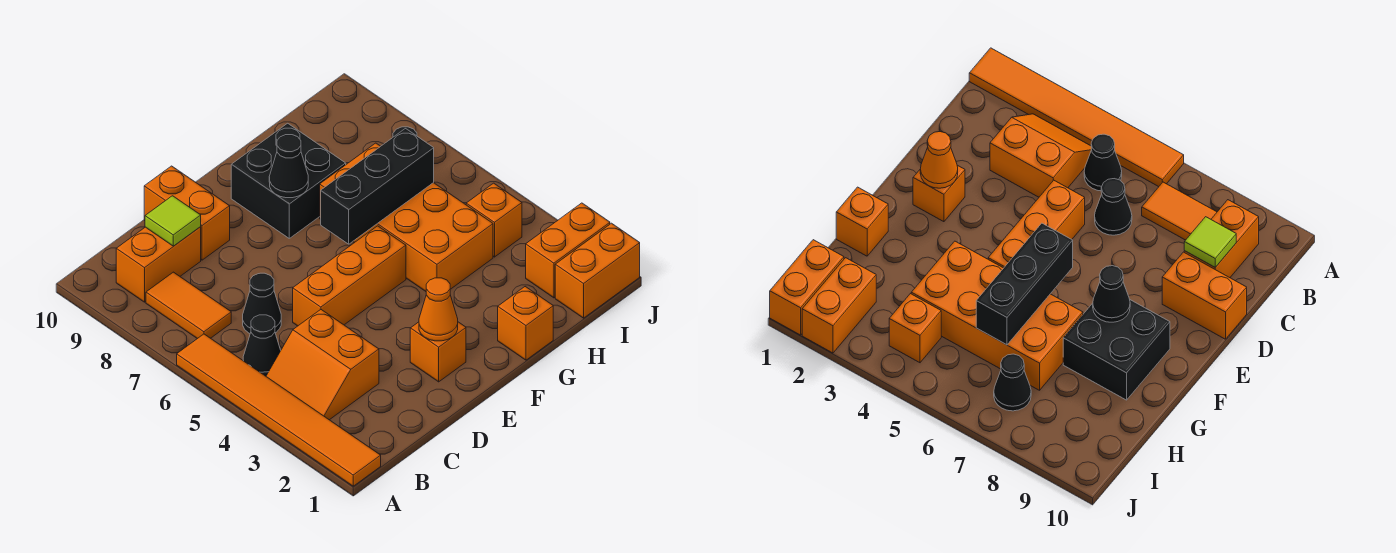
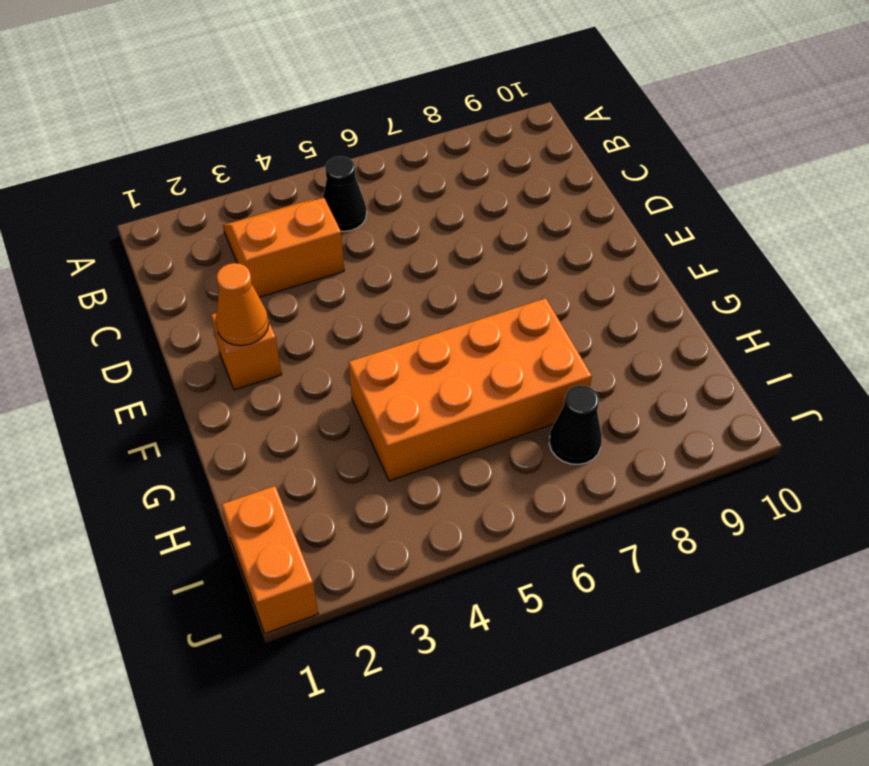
none -> orange tile A1:A6 level 1
none -> orange tile B7:B8 level 1
none -> orange brick B9:C9 level 1

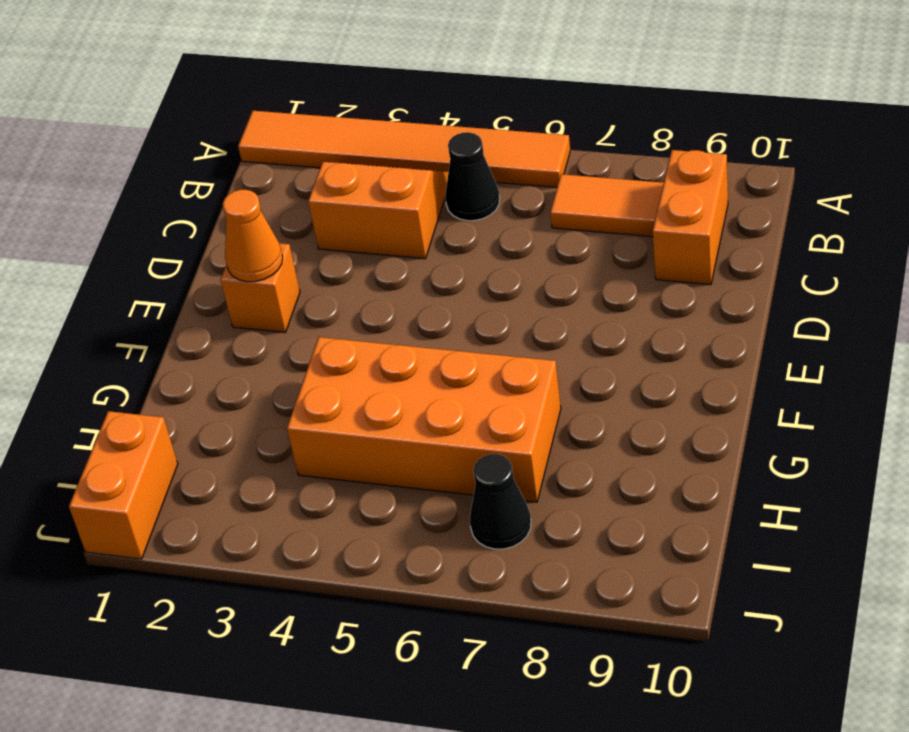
none -> black cone C6 level 1
none -> orange brick D5:F5 level 1
none -> orange brick D9:D10 level 1

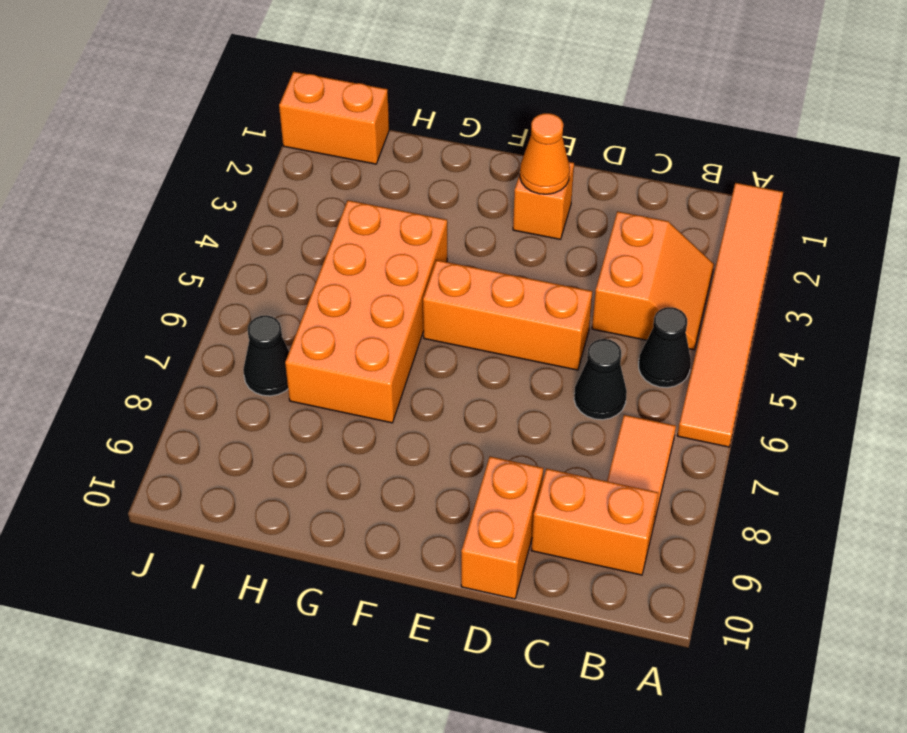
none -> black brick F8:G9 level 1
none -> orange brick G1 level 1
none -> orange brick I2:J2 level 1

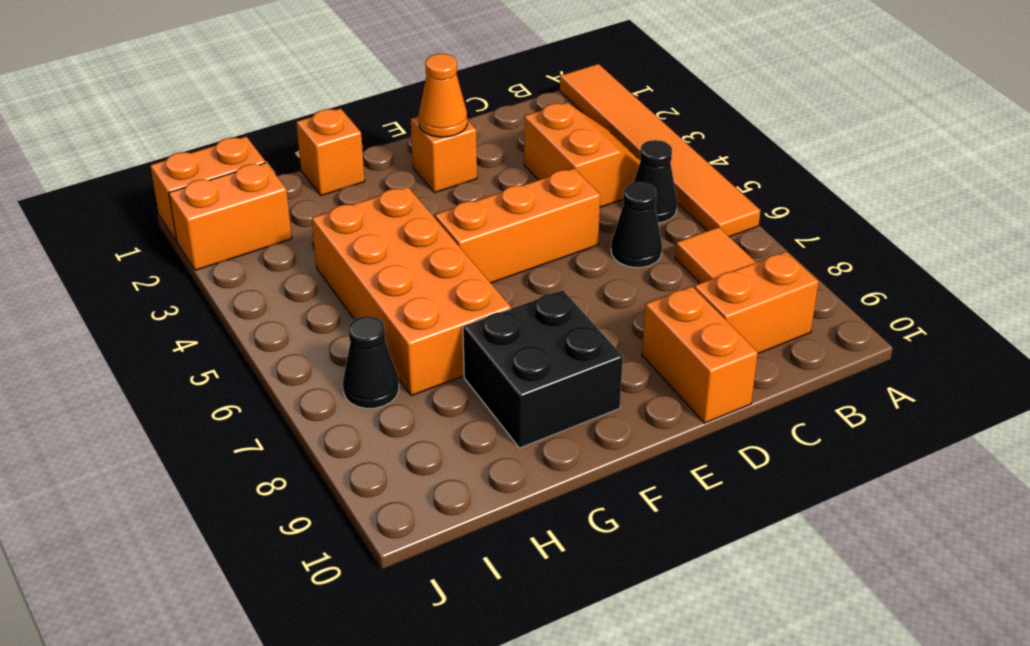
none -> orange brick I4 level 1
none -> lime tile C9 level 2
none -> black brick F6:H6 level 2

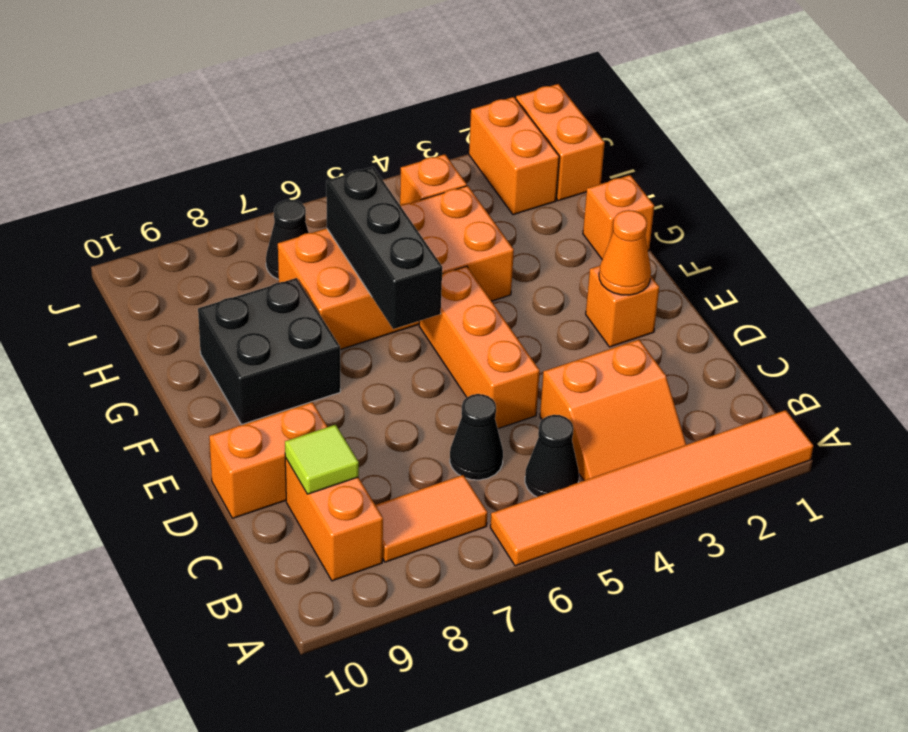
none -> black cone F8 level 2

